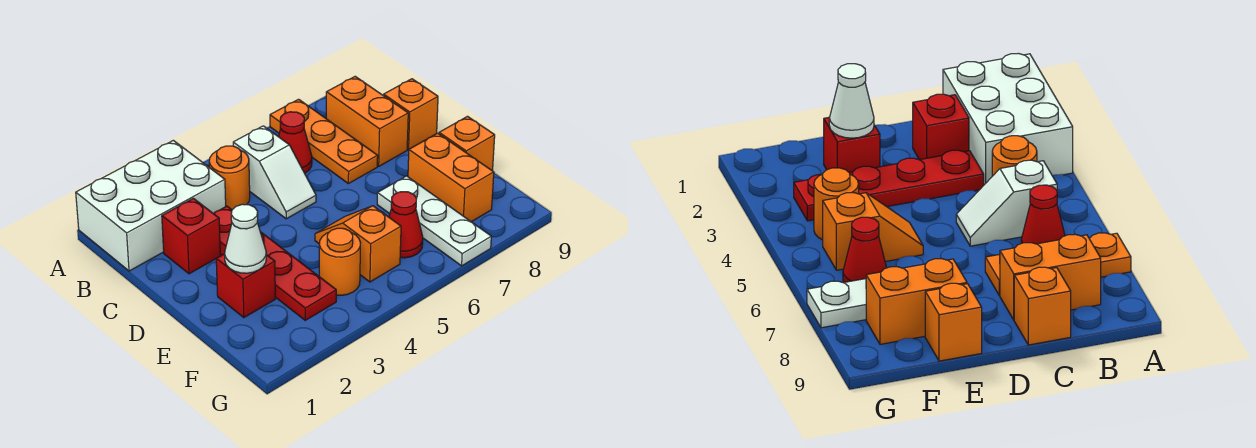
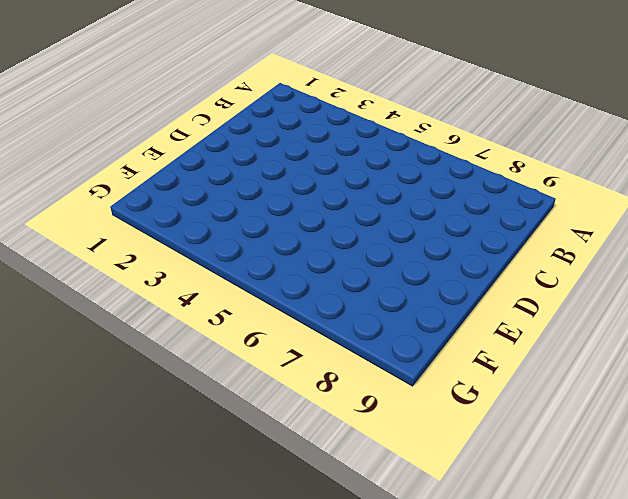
none -> white brick A1:B3 level 1
none -> orange plate A7:C7 level 1
none -> orange round brick B4 level 1

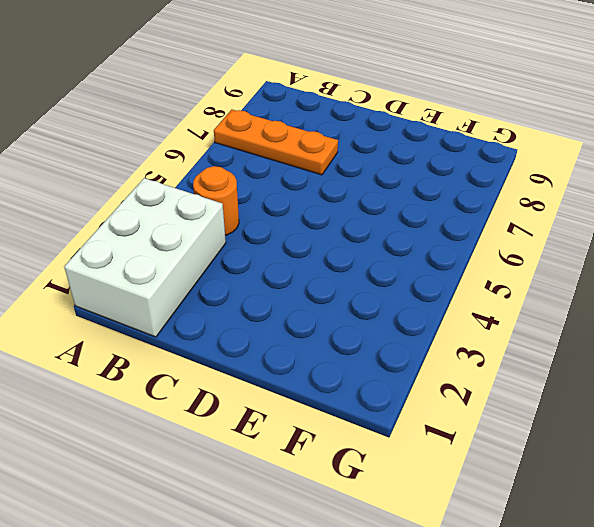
none -> white slope B5:C5 level 1 top B
none -> red cone B6 level 1
none -> orange brick B8:C8 level 1

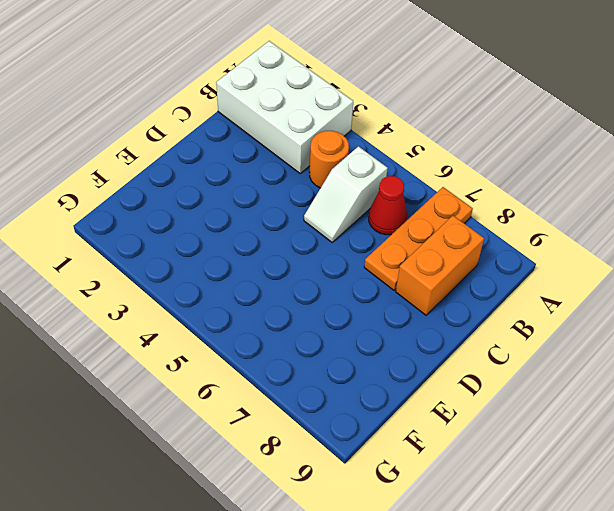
none -> red brick C2 level 1
none -> red plate C3:F3 level 1
none -> orange brick C9 level 1

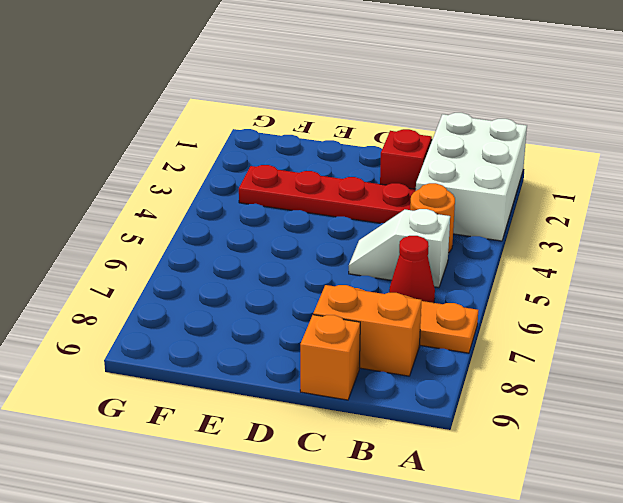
none -> red brick E2 level 1
none -> orange slope E5:F5 level 1 top F
none -> white plate E7:G7 level 1

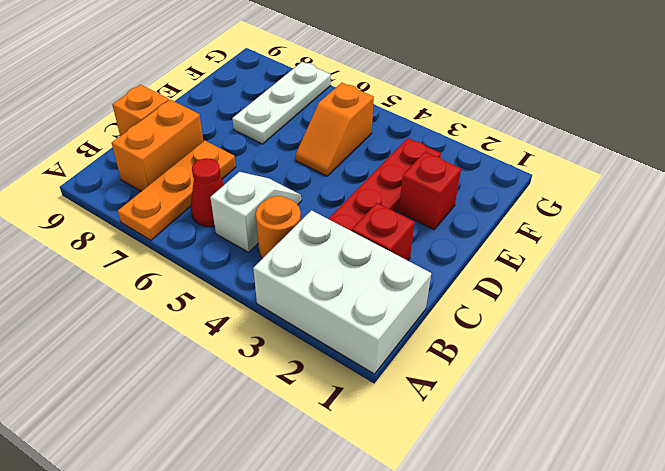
none -> orange brick E8:F8 level 1
none -> orange brick E9 level 1
none -> orange round brick F4 level 1

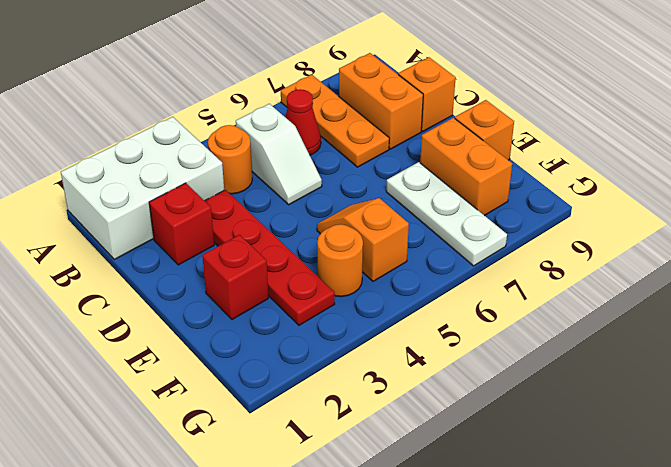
none -> red cone F6 level 1
none -> white cone E2 level 2

